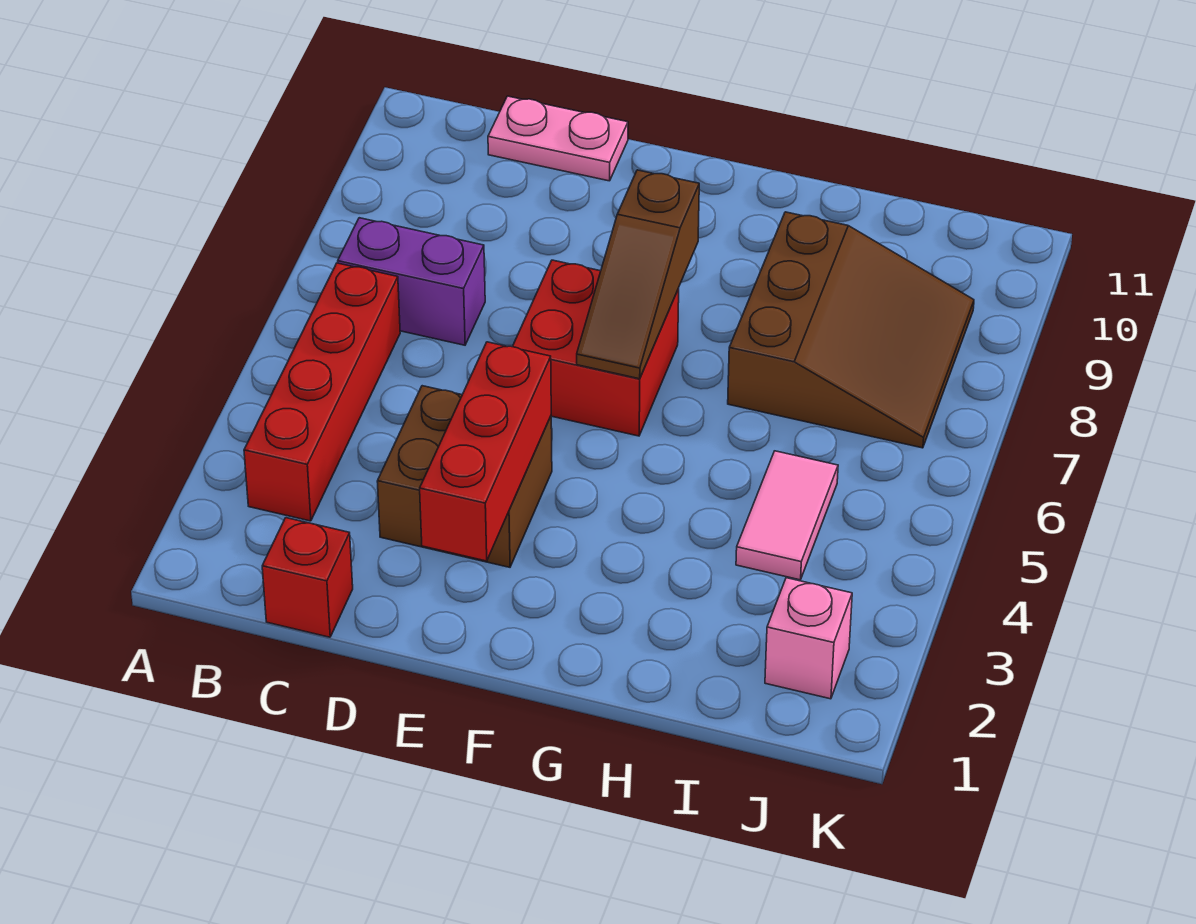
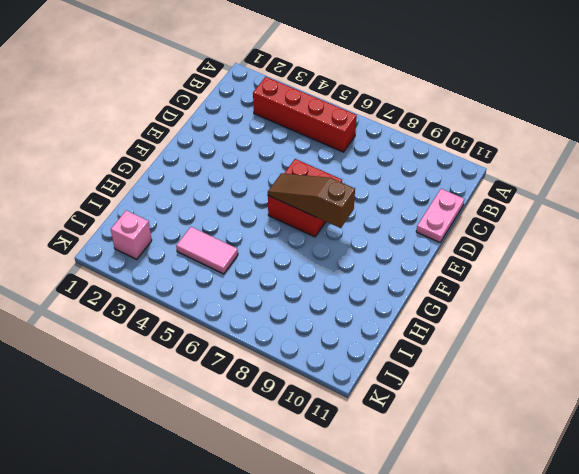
none -> purple brick B7:C7 level 1
none -> red brick C1 level 1

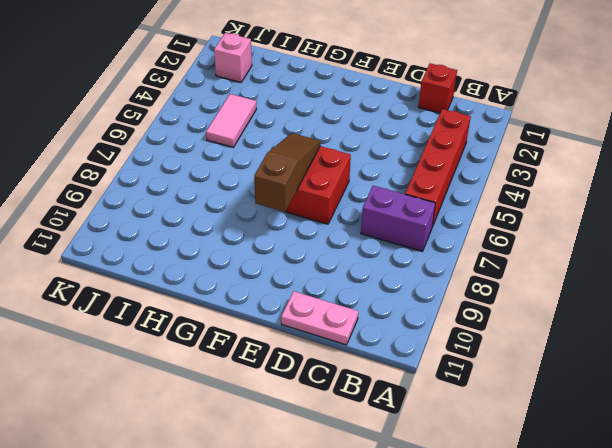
none -> brown brick D3:E4 level 1
none -> brown slope H7:J9 level 1 top H

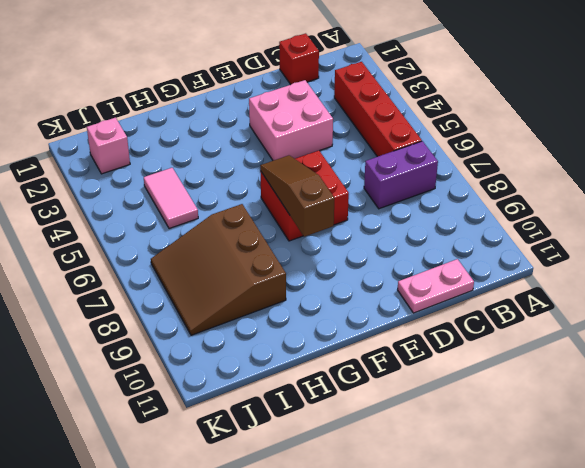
pink brick D3:E4 level 1 -> brown brick D3:E4 level 1
none -> red brick E2:E4 level 2

